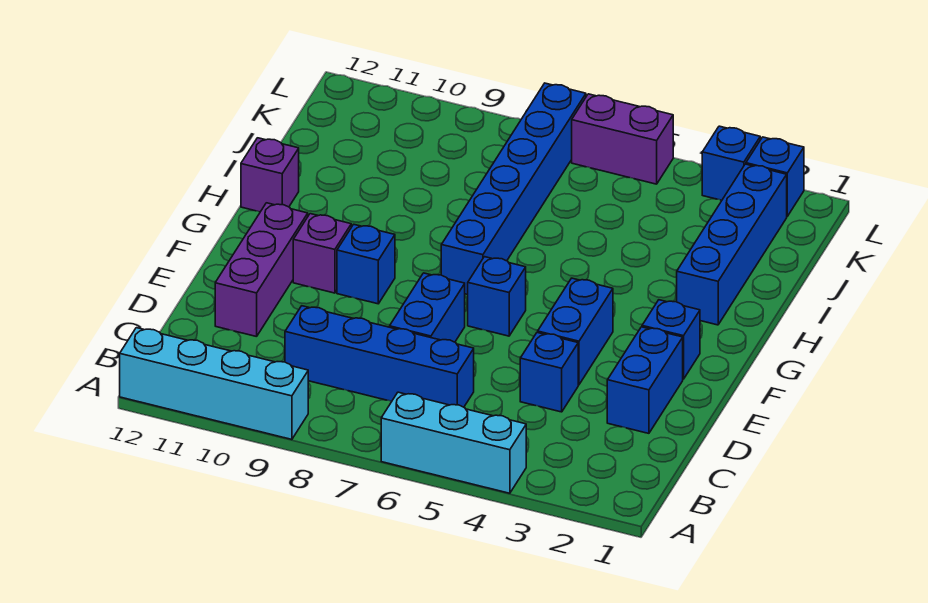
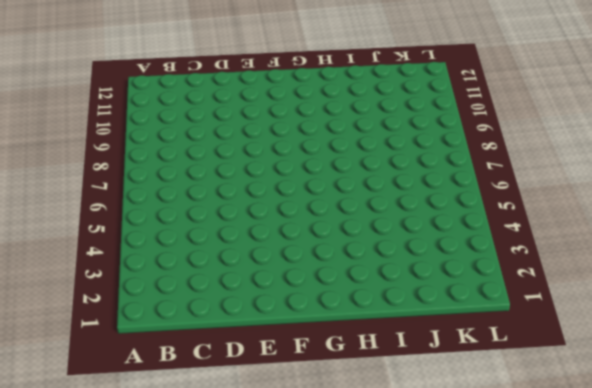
none -> cyan brick A4:A6 level 1
none -> cyan brick A9:A12 level 1
none -> blue brick C6:C9 level 1

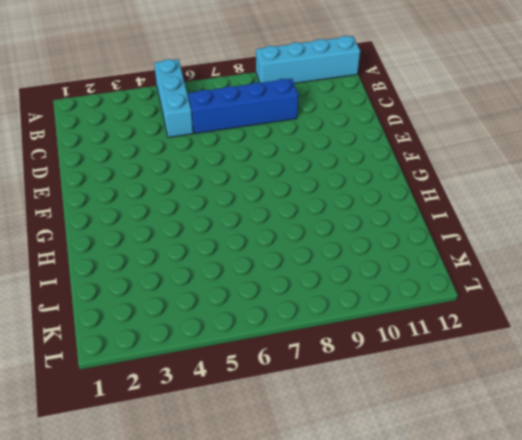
cyan brick A5:C5 level 1 -> cyan brick A4:A6 level 1
none -> blue brick D2:E2 level 1
none -> blue brick D4 level 1
none -> blue brick D7:E7 level 1

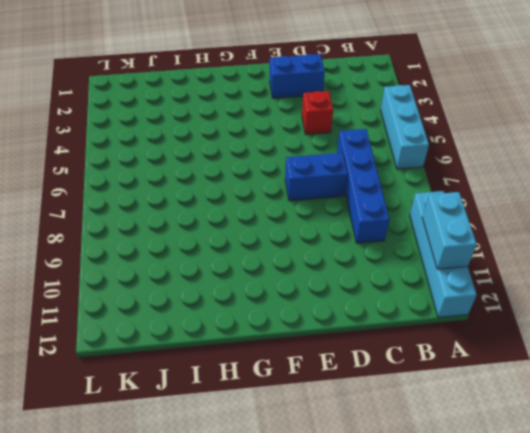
cyan brick A10:A11 level 2 -> none
red brick D4 level 1 -> blue brick D4 level 1
none -> purple brick D11:F11 level 1
none -> blue brick E4:F4 level 1
none -> blue brick F2 level 1

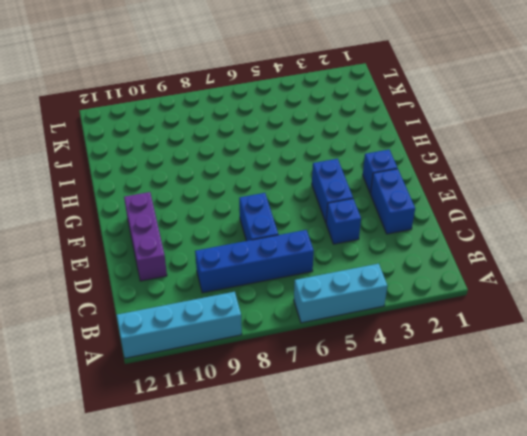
none -> blue brick F6 level 1
none -> blue brick F9 level 1
none -> purple brick F10 level 1

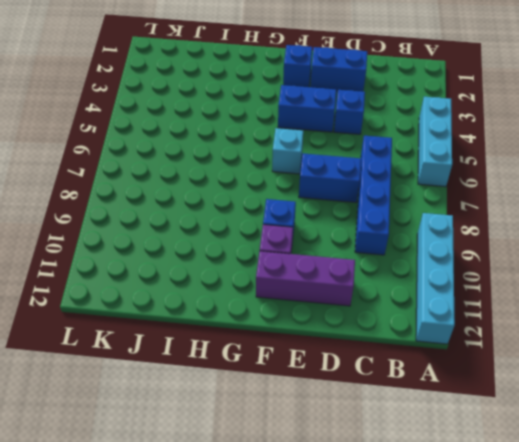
cyan brick F6 level 1 -> blue brick F6 level 1
none -> blue brick G7:L7 level 1
none -> blue brick H2:K2 level 1
none -> purple brick H12 level 1

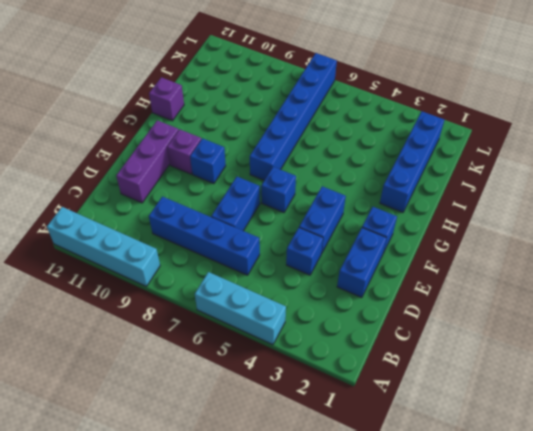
none -> blue brick L2 level 1
none -> blue brick L3 level 1
none -> purple brick L5:L6 level 1

